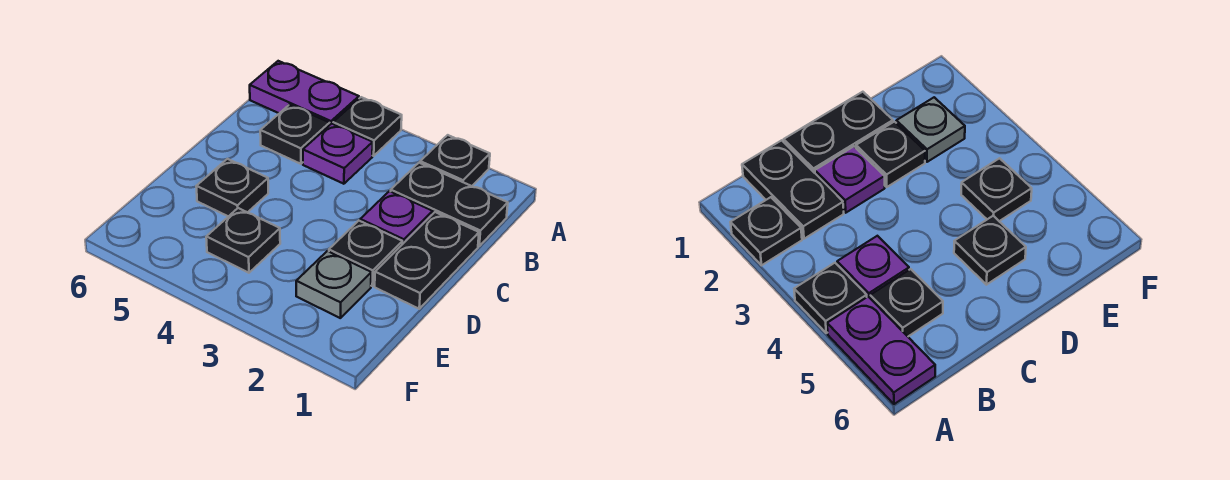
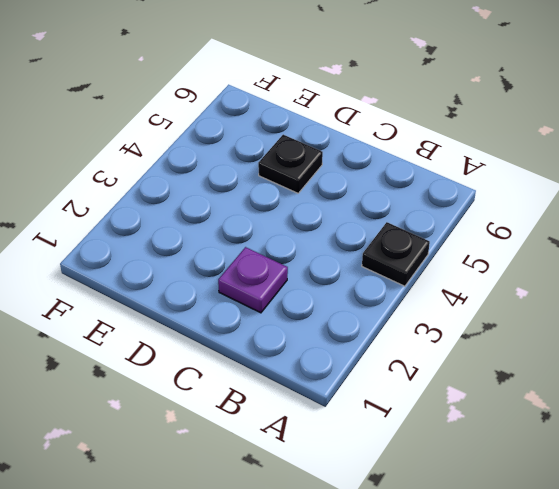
none -> black plate A2 level 1
none -> purple plate A5:A6 level 1
none -> black plate B1:B2 level 1

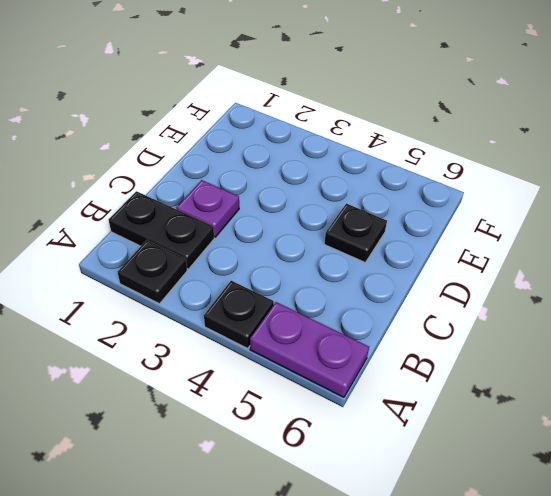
none -> purple plate B4 level 1
none -> black plate B5 level 1
none -> black plate C1:D1 level 1

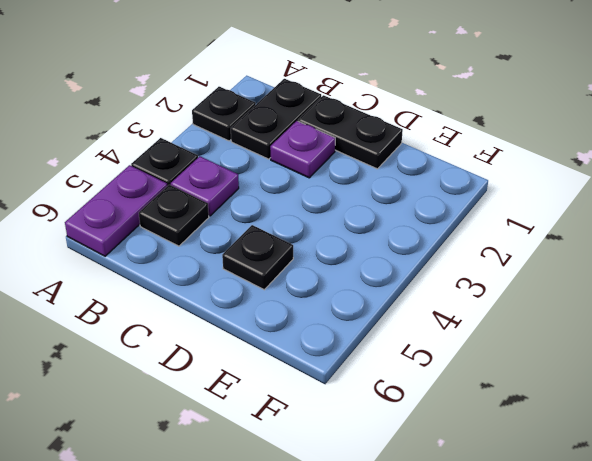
none -> black plate D2 level 1
none -> grey plate E2 level 1
none -> black plate E4 level 1

